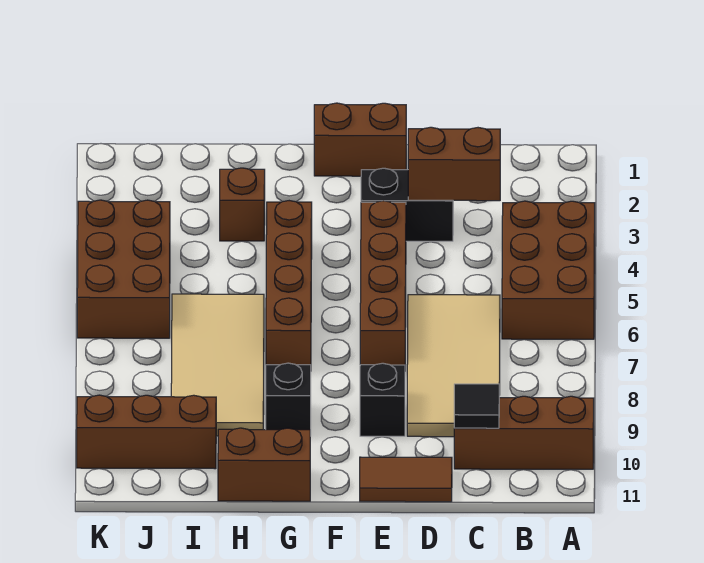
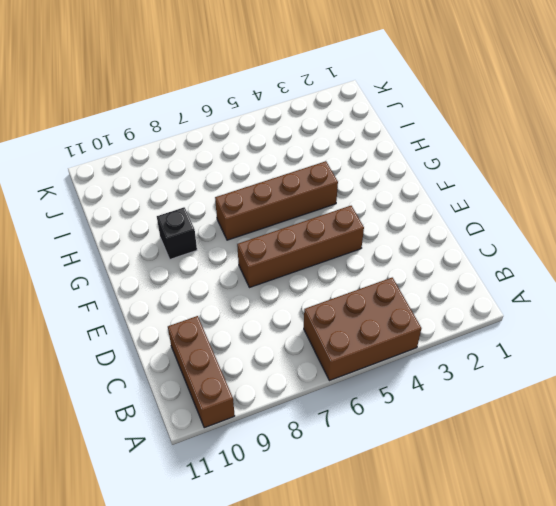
none -> tan tile C6:D9 level 1
none -> black brick D3:E3 level 1
none -> brown tile D11:E11 level 1

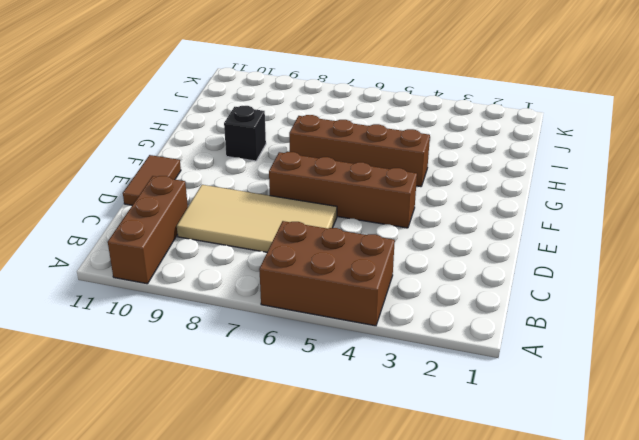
none -> black brick D3:E3 level 1
none -> brown brick E1:F1 level 1
none -> black brick E9 level 1

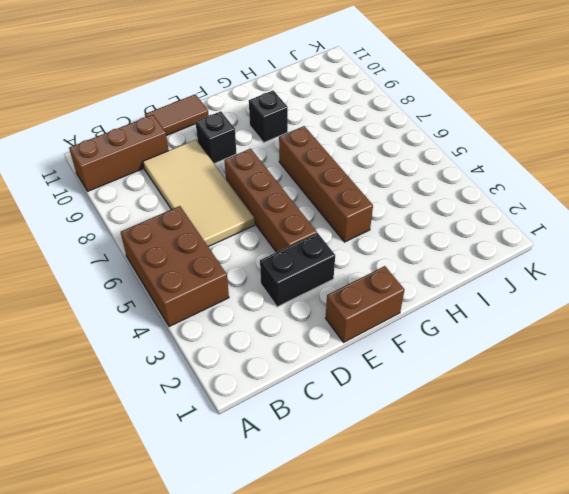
none -> brown brick G11:H11 level 1
none -> brown brick H3 level 1
none -> tan tile H6:I9 level 1

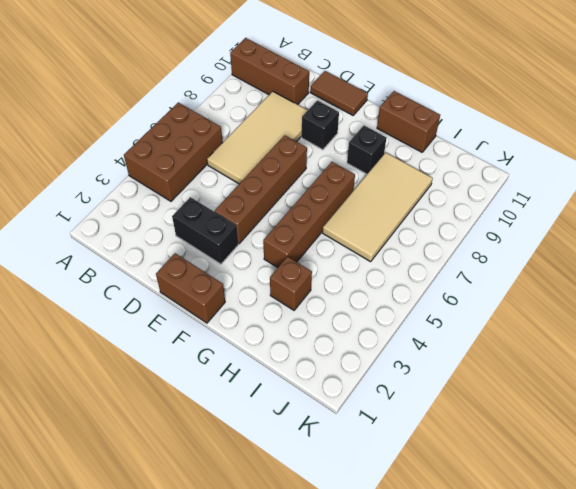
none -> brown brick I10:K10 level 1
none -> brown brick J4:K6 level 1
none -> brown brick C3:D3 level 2

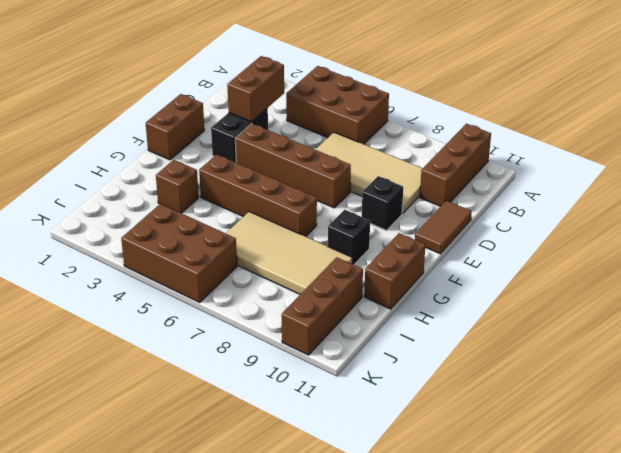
none -> black tile C10 level 2

